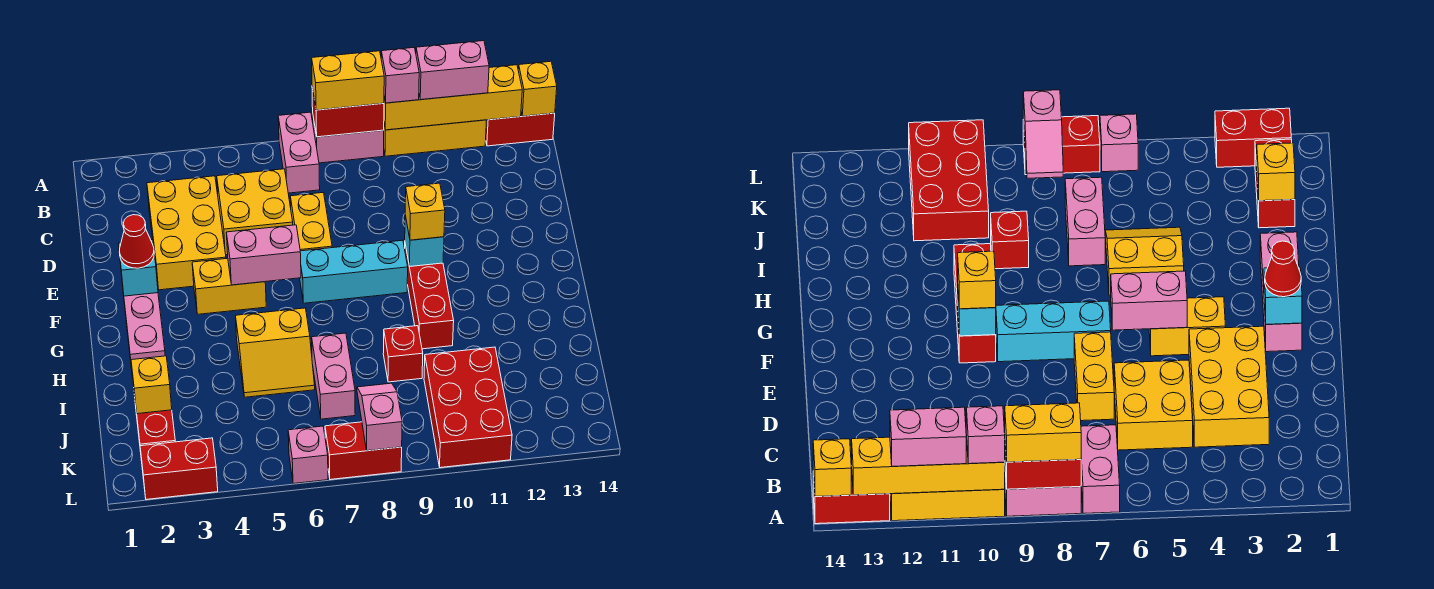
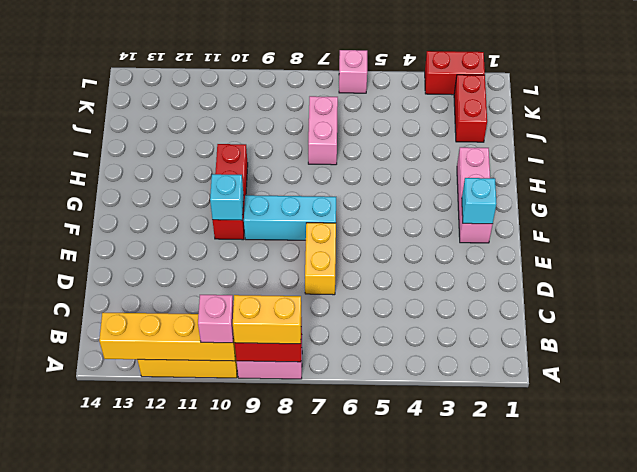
none -> pink brick A7:B7 level 1
none -> red brick A13:A14 level 1
none -> yellow brick C3:E4 level 1
none -> yellow brick C5:D6 level 1

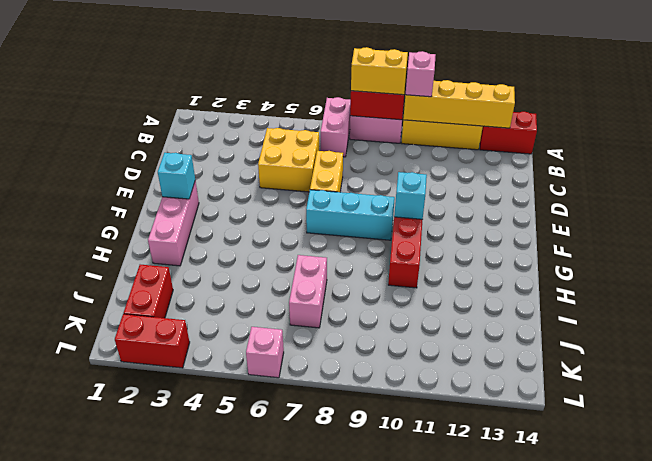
none -> yellow brick C3:E4 level 1
none -> yellow brick F4:F5 level 1
none -> yellow slope H5:I6 level 1 top H
none -> red brick I9 level 1

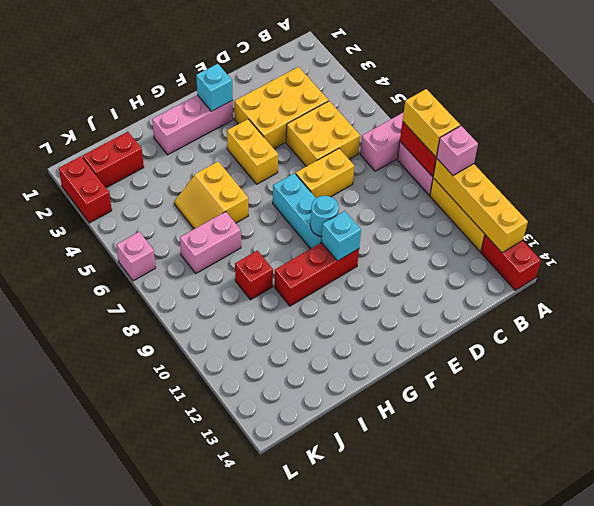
cyan round brick F9 level 2 -> none
none -> red brick J10:L11 level 1
none -> red brick L7:L8 level 1
none -> yellow brick A14 level 2
none -> pink brick F5:F6 level 2

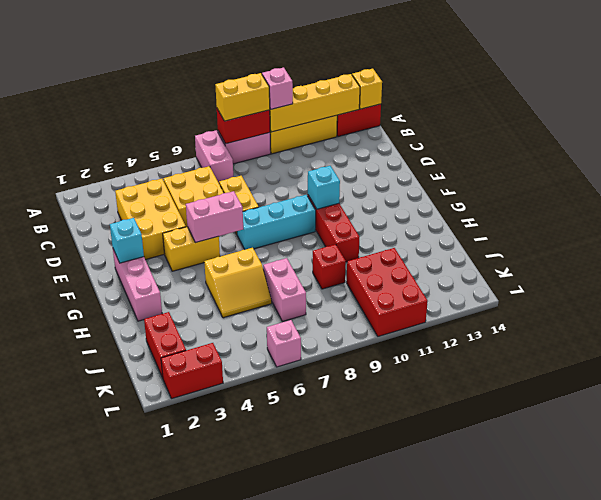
none -> red brick L7:L8 level 1
none -> yellow brick J2 level 2
none -> pink slope K8:L8 level 2 top L
none -> pink brick A11:A12 level 3

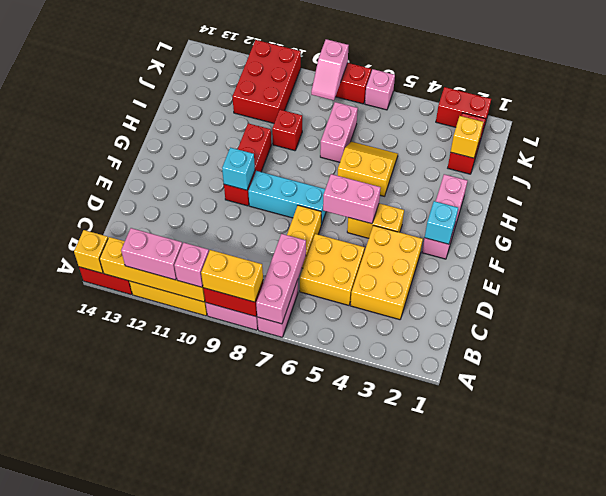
pink brick A7:C7 level 2 -> none
none -> red cone F2 level 3
none -> yellow brick F10 level 3

